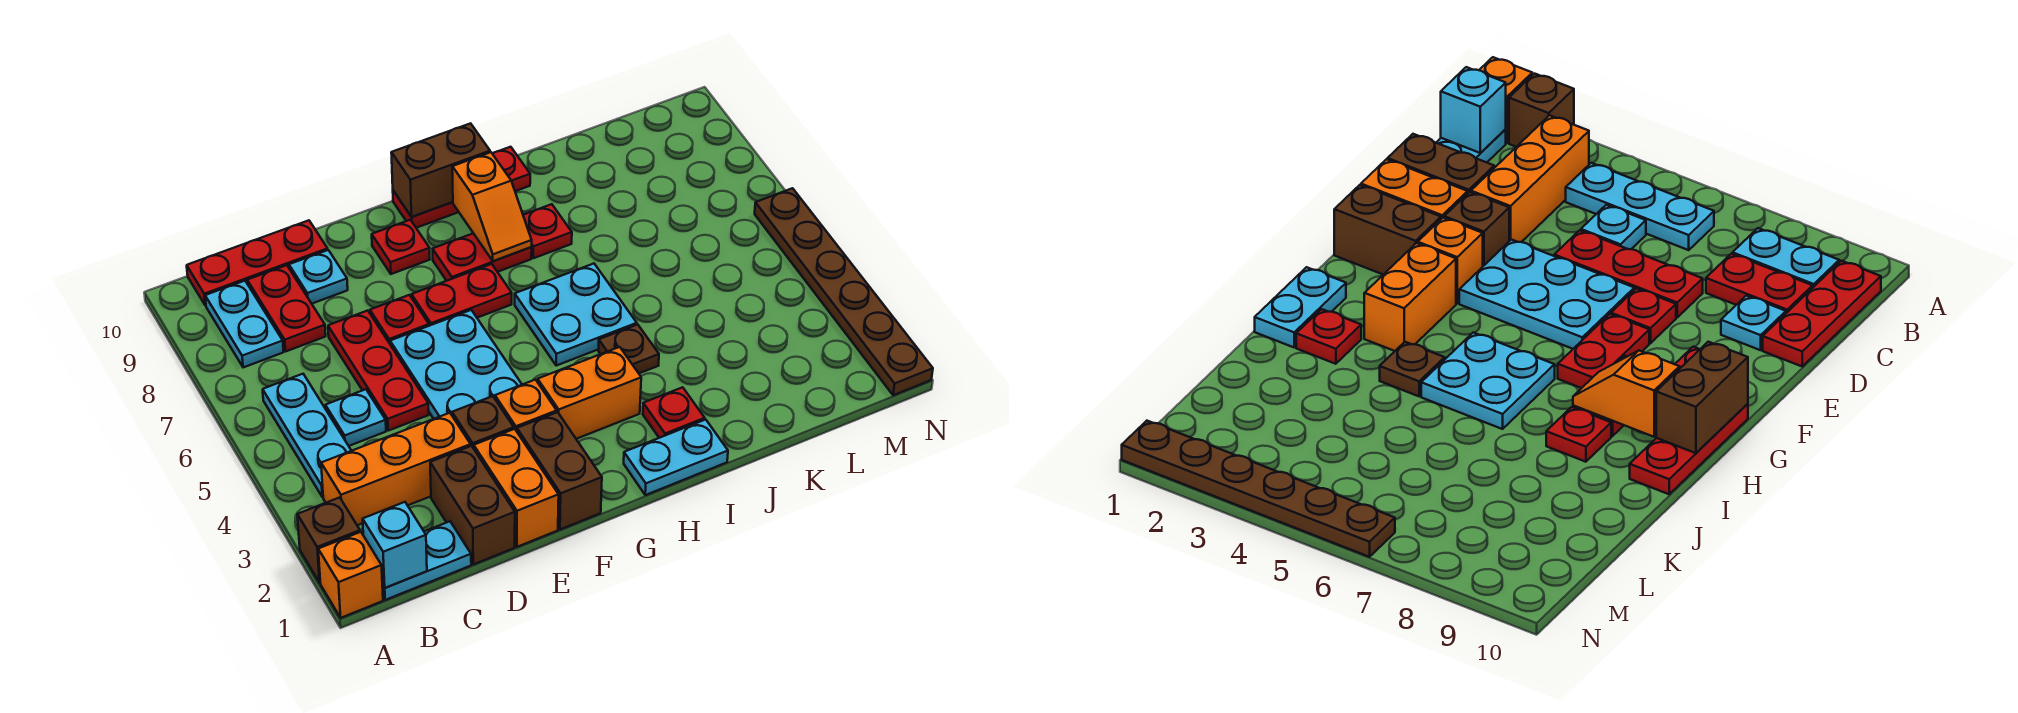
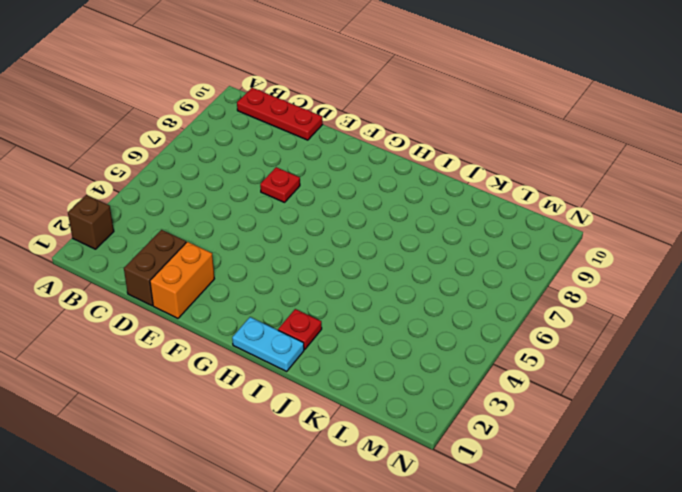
none -> orange brick A1 level 1
none -> cyan plate B1:C1 level 1
none -> orange brick B3:D3 level 1
none -> cyan plate B4:B6 level 1

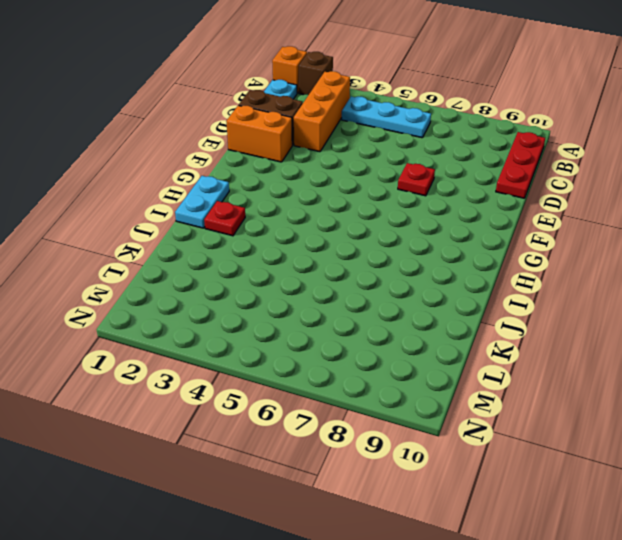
none -> cyan plate B8:B9 level 1
none -> cyan plate C5 level 1
none -> red plate C8:C9 level 1
none -> red plate D5:D7 level 1

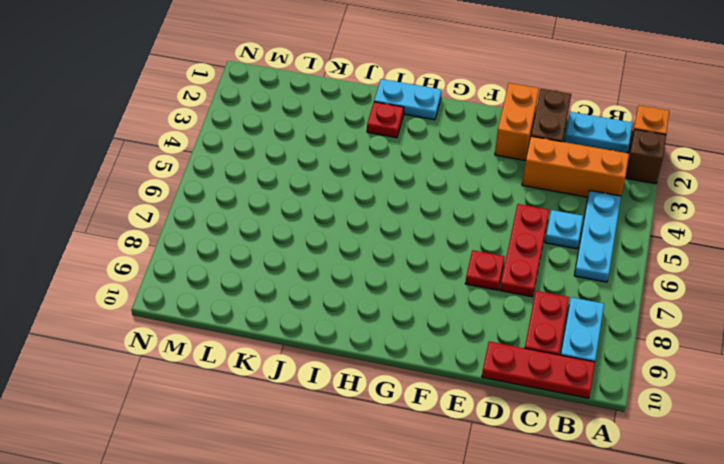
none -> cyan plate D9 level 1
none -> brown brick E3 level 1
none -> cyan plate E4:F6 level 1
none -> brown brick F1:F2 level 1

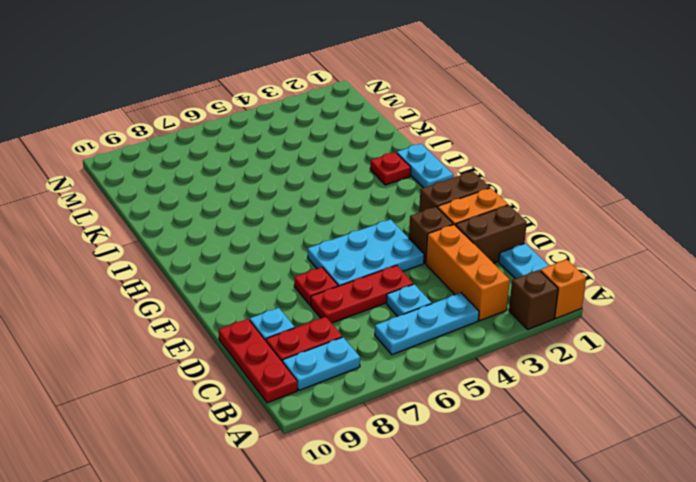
none -> orange brick F3 level 1
none -> red plate F7:G7 level 1
none -> red plate F9 level 1
none -> orange brick G3:H3 level 1

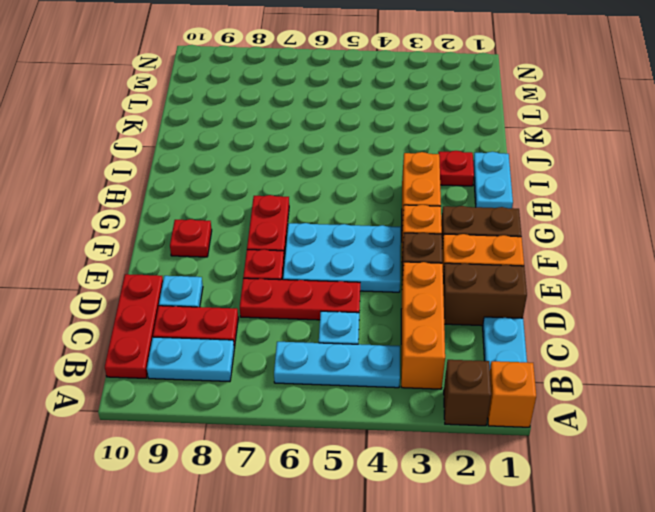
none -> red plate G8:H8 level 1
none -> red plate G10:I10 level 1
none -> cyan plate H5:I6 level 1
none -> brown plate I4 level 1

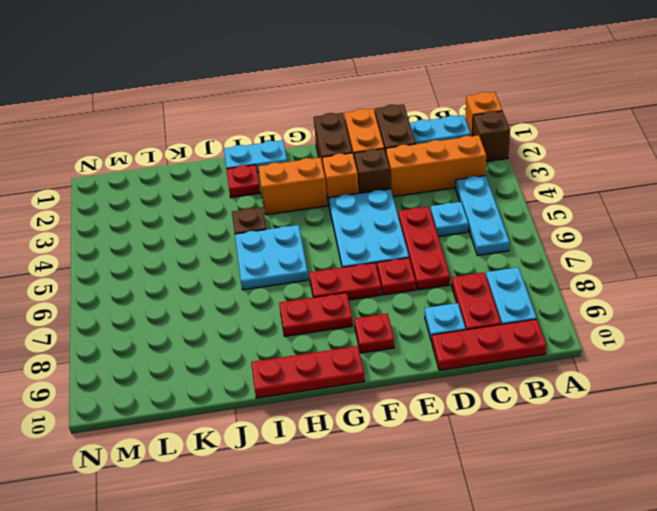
none -> red plate I8 level 1
none -> brown plate N1:N6 level 1
none -> cyan brick B1 level 2
none -> brown brick G10:H10 level 2

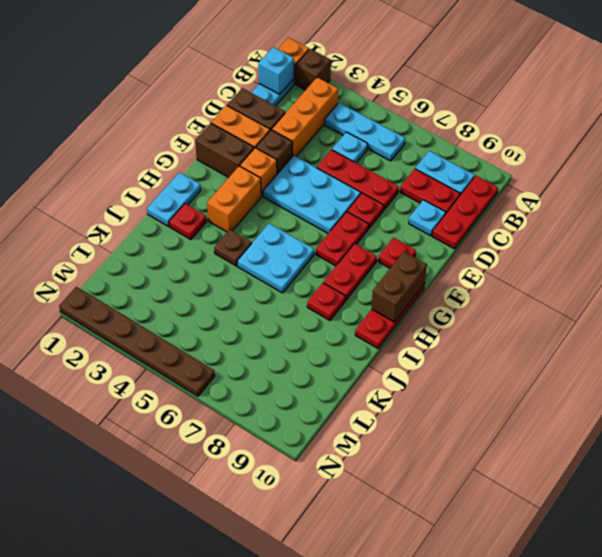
none -> orange slope H8:H9 level 2 top 9

